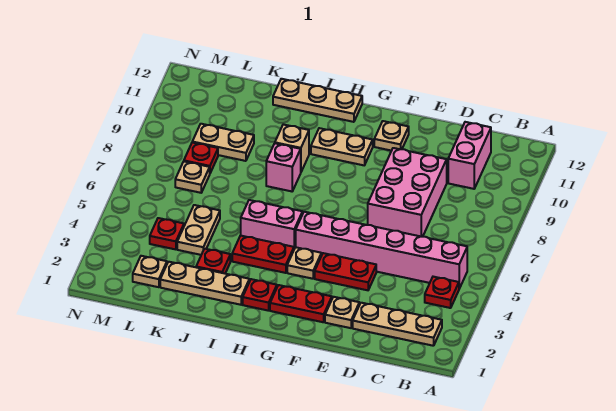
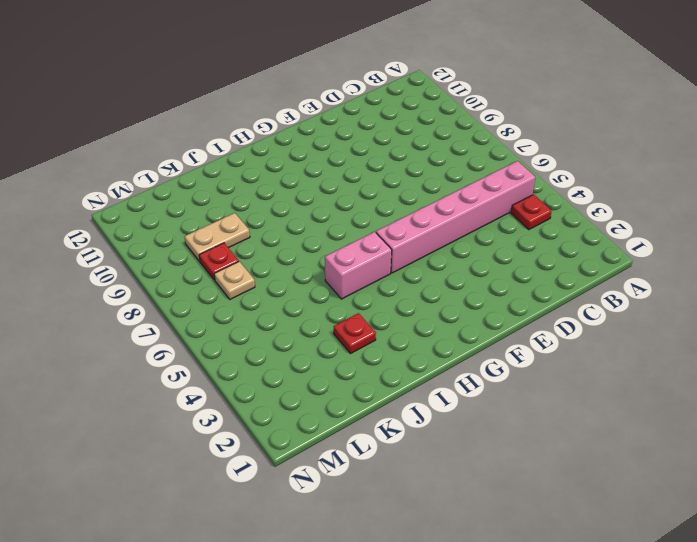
none -> tan plate B2:D2 level 1
none -> pink brick C10:C11 level 1
none -> pink brick D7:E9 level 1

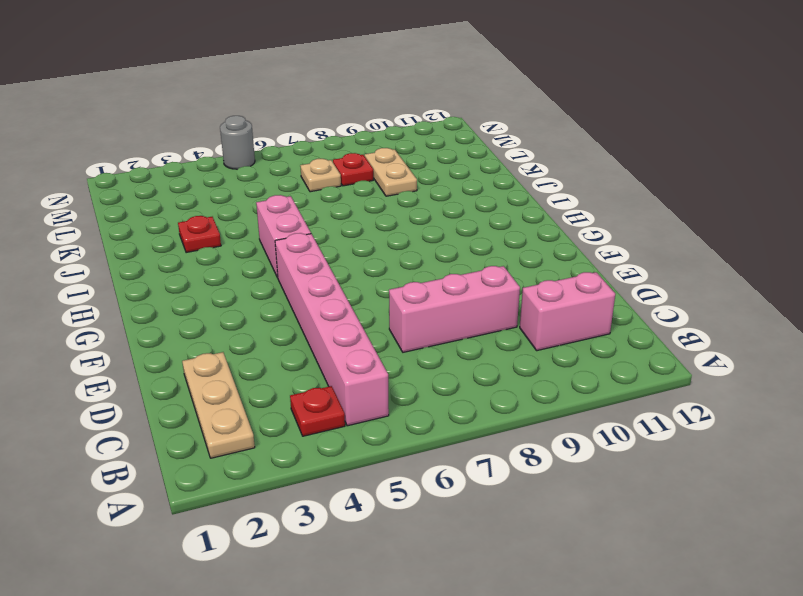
pink brick D7:D9 level 1 -> pink brick D7:E9 level 1
grey round brick N5 level 1 -> none
none -> tan plate E2 level 1
none -> red plate E4:F4 level 1
none -> red plate F2:G2 level 1

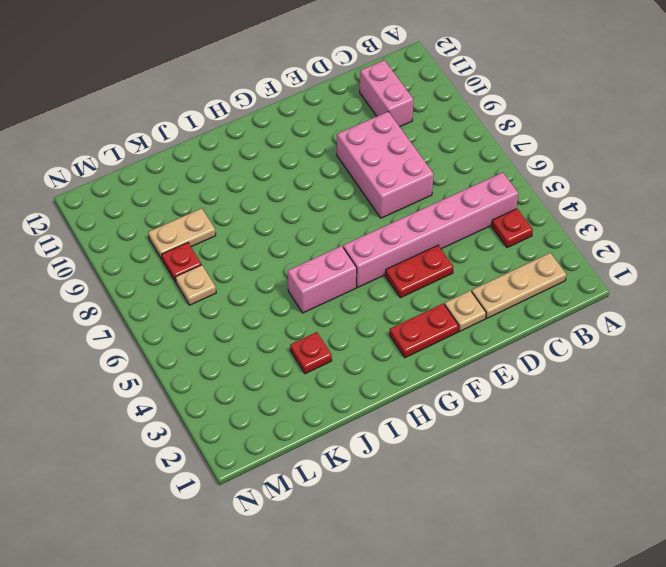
none -> tan plate F11 level 1
none -> tan plate G4 level 1
none -> tan plate G10:H10 level 1

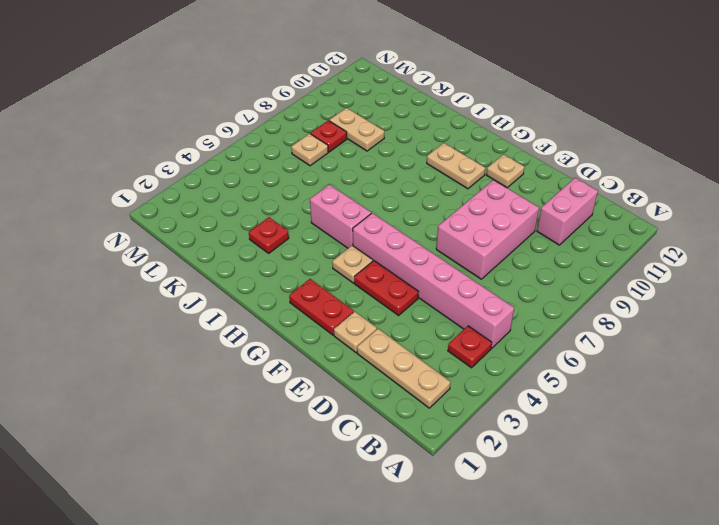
none -> red plate H2 level 1
none -> red plate H4:I4 level 1
none -> tan plate H12:J12 level 1

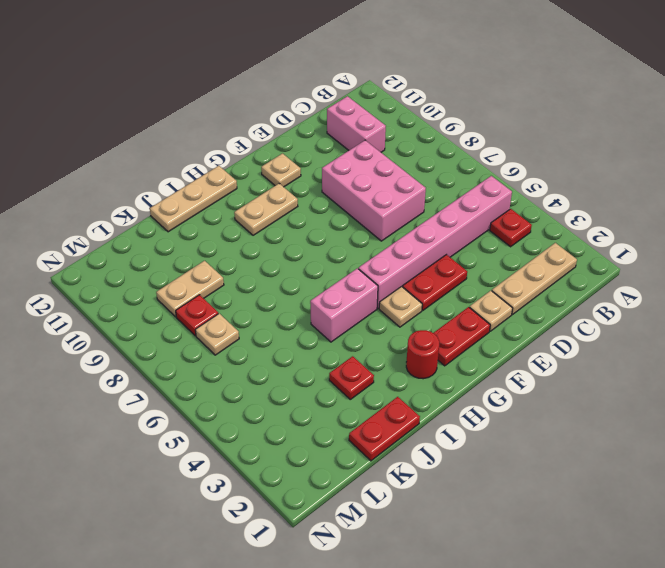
red round brick H2 level 1 -> red plate H2 level 1
red plate J1:K1 level 1 -> red plate H4:I4 level 1
none -> tan plate I2:K2 level 1
none -> pink brick I8 level 1
none -> tan brick I9 level 1

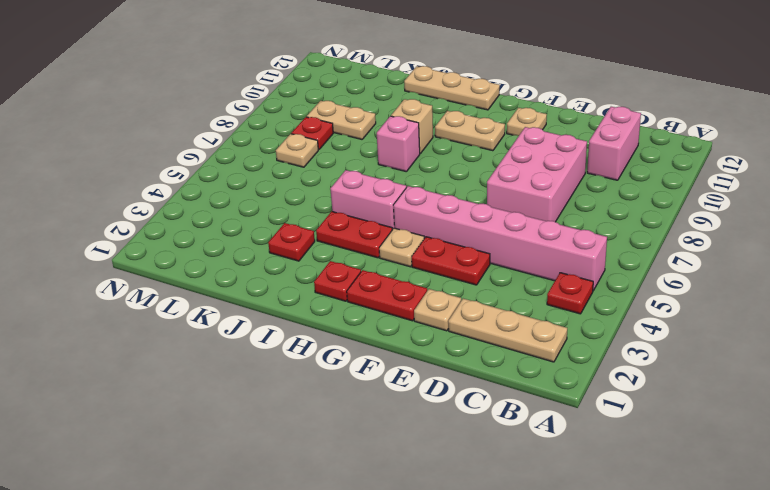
none -> tan plate I2:K2 level 1
none -> tan plate K4:K5 level 1
none -> tan plate L2 level 1

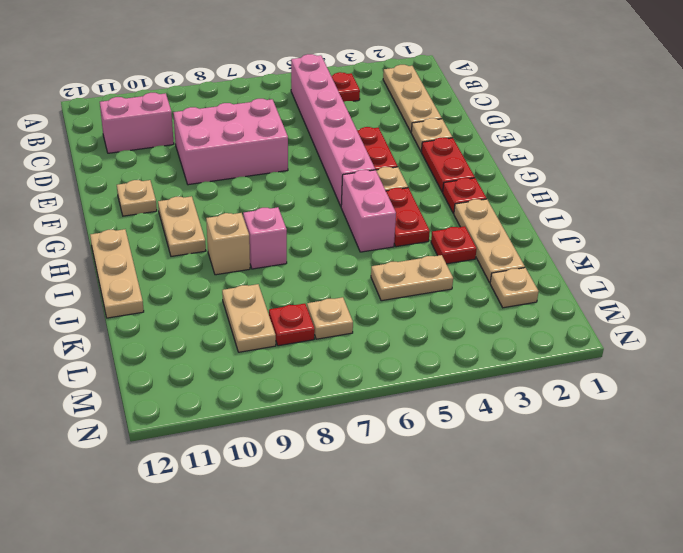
none -> red plate L4 level 1

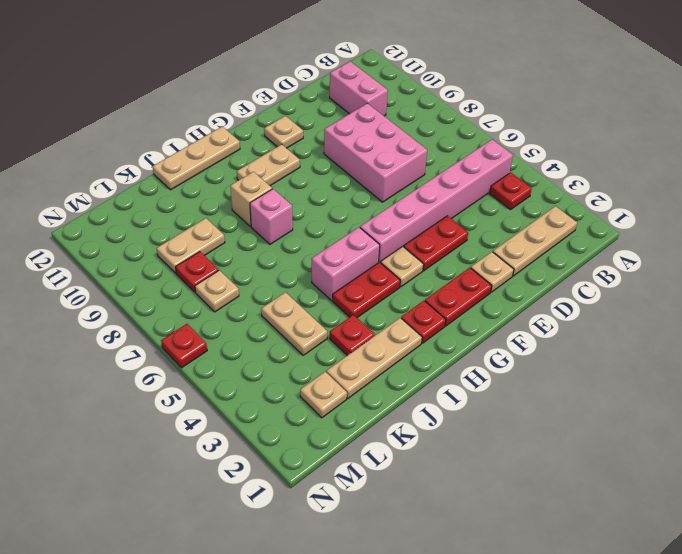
red plate N6 level 1 -> red plate L4 level 1

